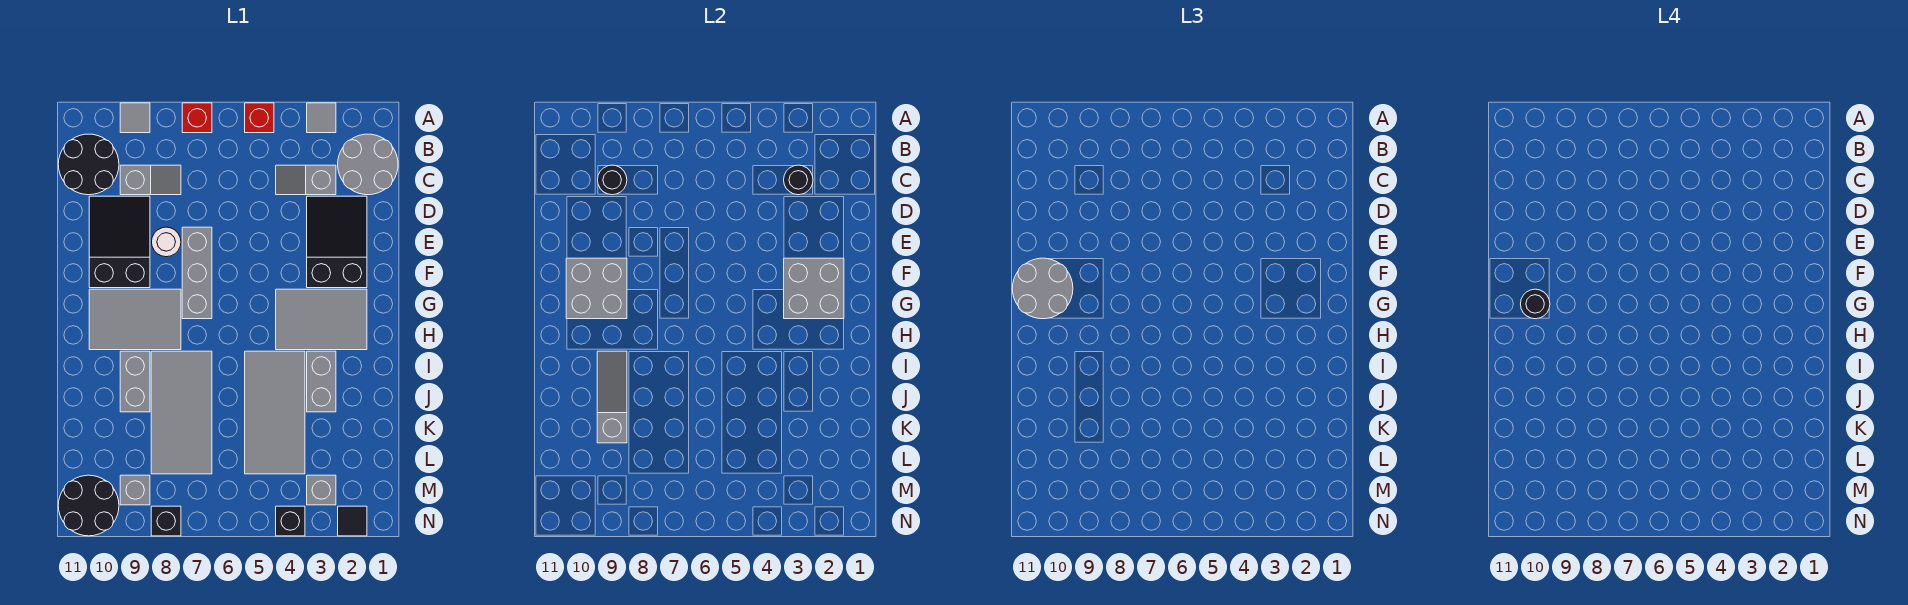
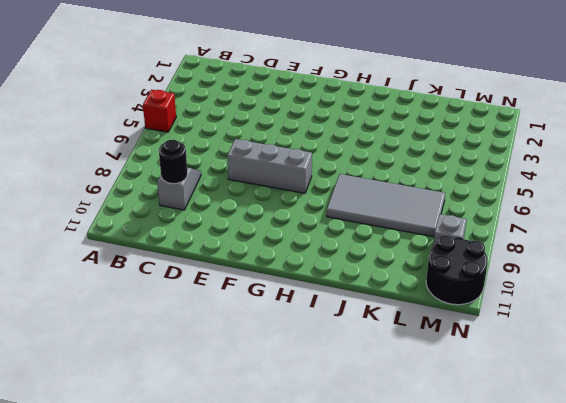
none -> grey tile A3 level 1
none -> red brick A7 level 1
none -> grey tile A9 level 1
none -> grey round brick B1:C2 level 1

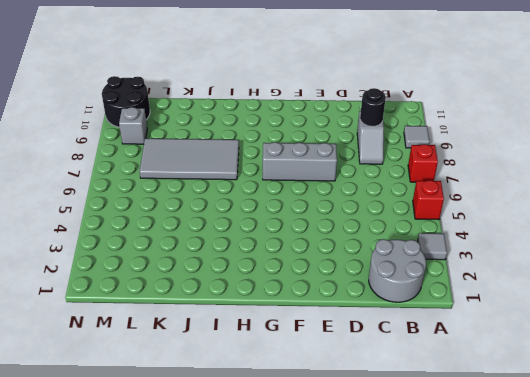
none -> black round brick B10:C11 level 1
none -> grey slope C3:C4 level 1 top 3
none -> black slope D2:F3 level 1 top F
none -> black slope D9:F10 level 1 top F

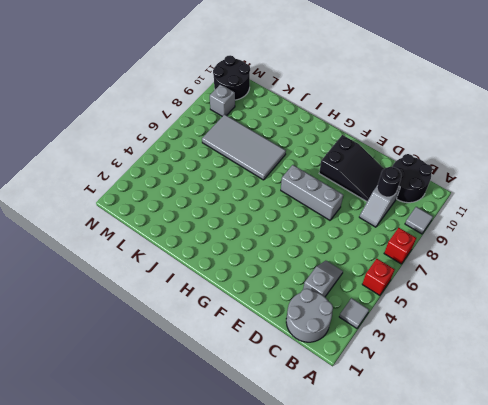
none -> black slope D2:F3 level 1 top F
none -> white round brick E8 level 1
none -> grey tile G2:H4 level 1
none -> grey tile G8:H10 level 1

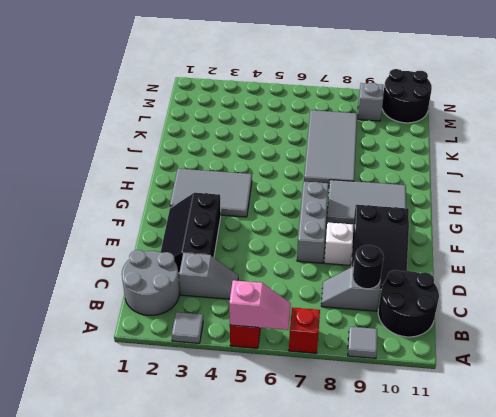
pink slope A5:A6 level 2 top 5 -> none
black slope D2:F3 level 1 top 3 -> black slope D2:F3 level 1 top F
white brick E8 level 1 -> white round brick E8 level 1
none -> grey brick I3:J3 level 1
none -> grey tile I4:L5 level 1
none -> grey brick I9:J9 level 1
none -> grey brick M3 level 1

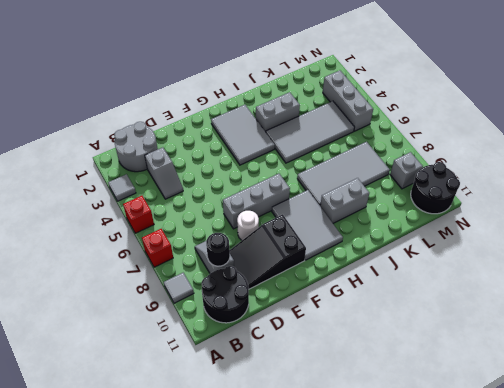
grey brick M3:M5 level 1 -> grey brick M3 level 1
none -> black slope D2:F3 level 1 top F
none -> black tile N2 level 1
none -> black brick N4 level 1
none -> black brick N8 level 1

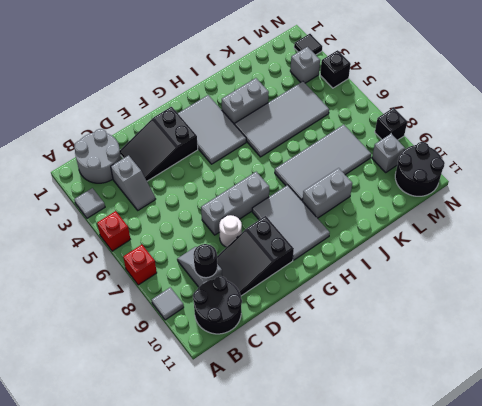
none -> black round brick C3 level 2
none -> grey brick F2:G3 level 2
none -> grey brick F9:G10 level 2
none -> grey slope I9:K9 level 2 top K

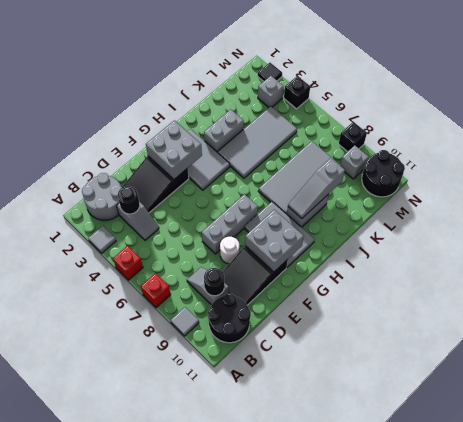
none -> grey round brick F10:G11 level 3
none -> black round brick G10 level 4

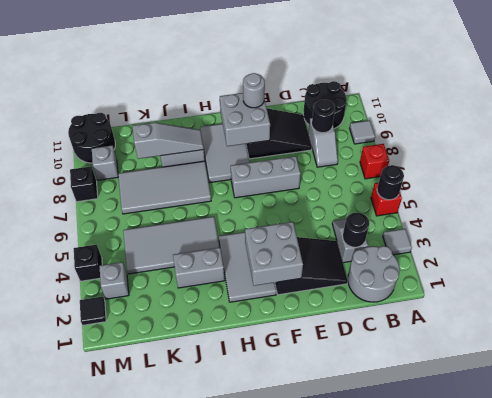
black round brick A5 level 2 -> black round brick G10 level 4
grey round brick F10 level 3 -> grey round brick F10:G11 level 3
none -> white round brick E8 level 1

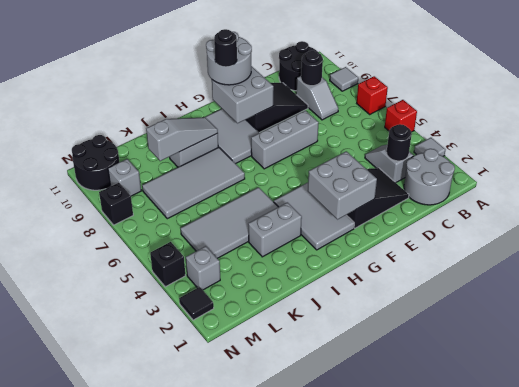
none -> white round brick E8 level 1

